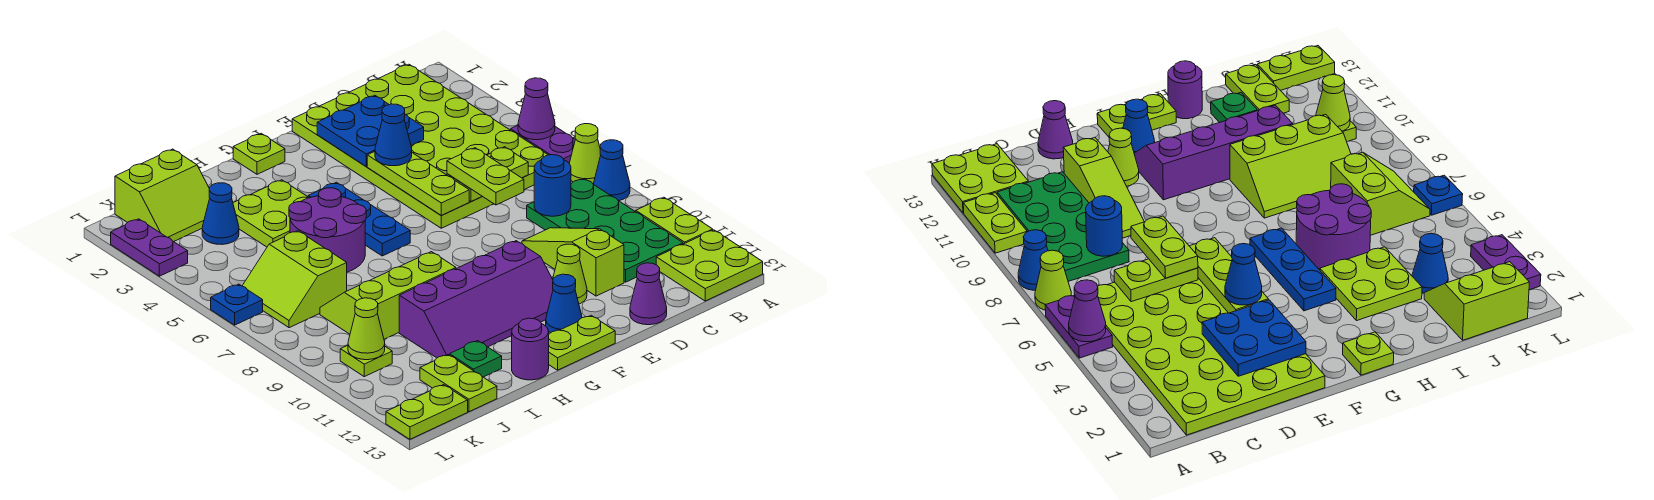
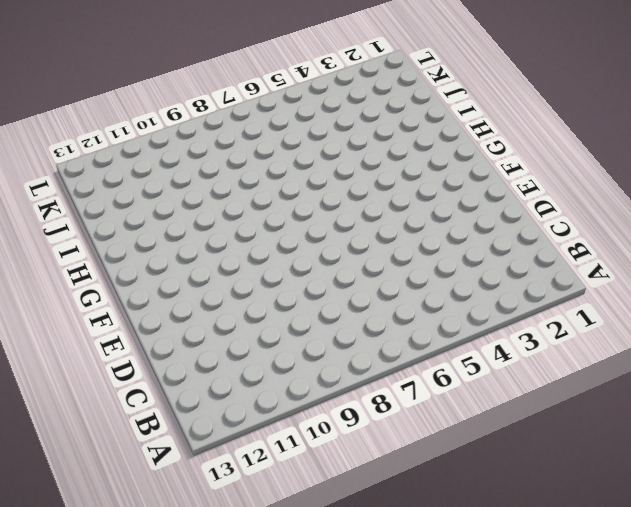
none -> purple plate A5:A6 level 1
none -> lime cone A7 level 1
none -> blue cone A8 level 1
none -> lime plate A10:A11 level 1

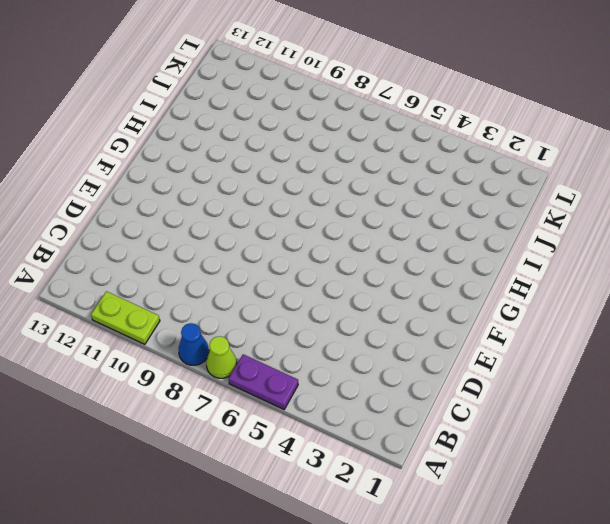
none -> lime plate A12:B13 level 1
none -> lime plate B1:E6 level 1
none -> green plate B8:C11 level 1
none -> lime slope D9:D11 level 1 top 11

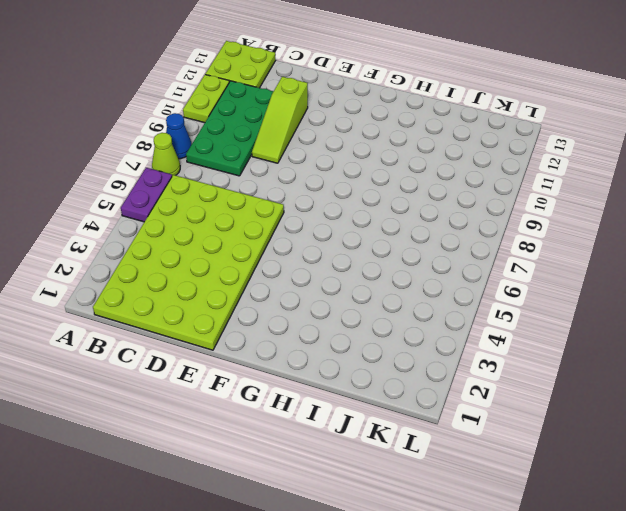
none -> purple cone D13 level 1
none -> lime cone E11 level 1
none -> purple slope F10:I11 level 1 top 10
none -> blue cone F12 level 1

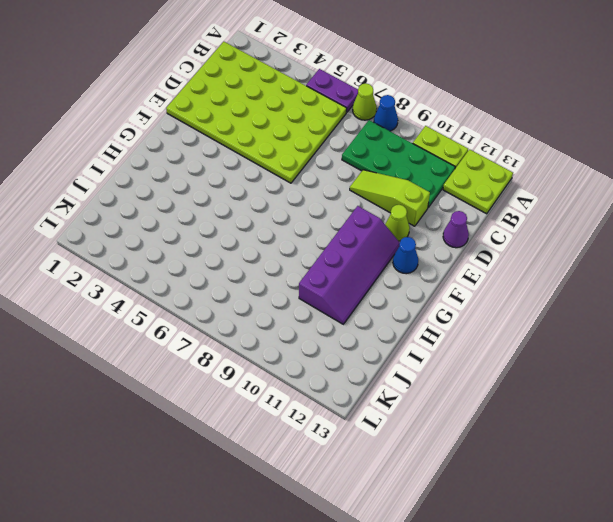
none -> lime plate F13:G13 level 1
none -> lime plate G1 level 1
none -> blue plate G4:G6 level 1
none -> lime plate H3:I4 level 1

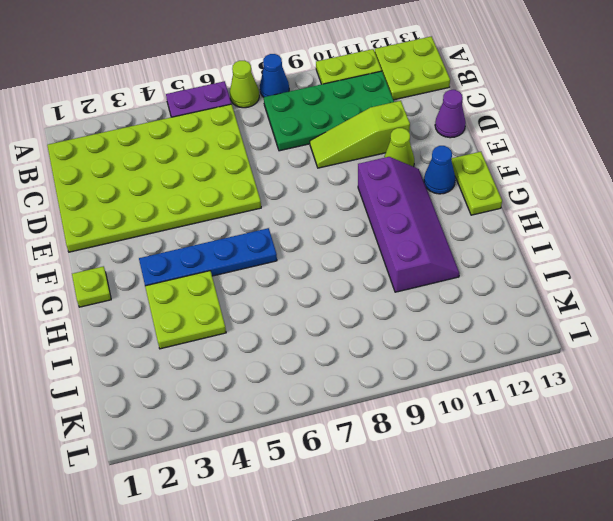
blue plate G3:G6 level 1 -> blue plate G4:G6 level 1
none -> purple round brick H5:I6 level 1
none -> lime slope H8:J9 level 1 top 9
none -> purple round brick H13 level 1
none -> green plate I12 level 1

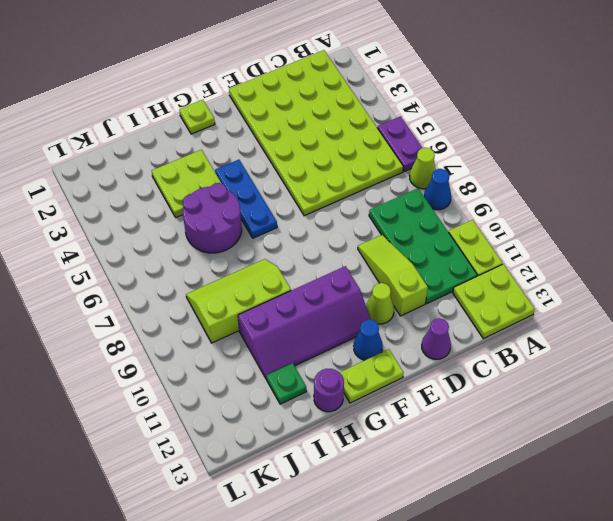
none -> lime slope J1:K2 level 1 top 1
none -> blue cone J3 level 1
none -> lime slope J6:K7 level 1 top J
none -> lime plate J12:J13 level 1

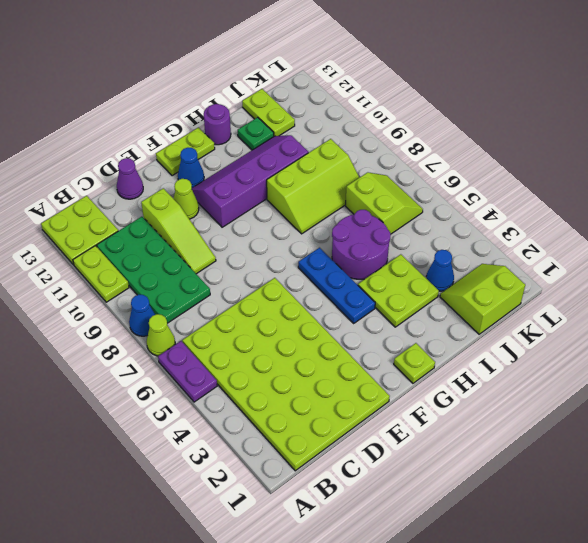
none -> lime plate K10 level 1
none -> lime plate K13:L13 level 1
none -> purple plate L2:L3 level 1
none -> blue plate L6 level 1

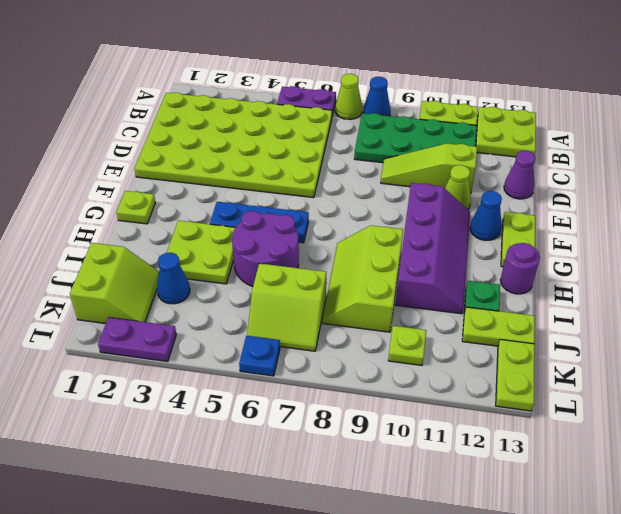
none -> purple cone A5 level 2
none -> lime plate C6:D6 level 2
none -> blue round brick C8 level 2
none -> blue plate D2:E3 level 2

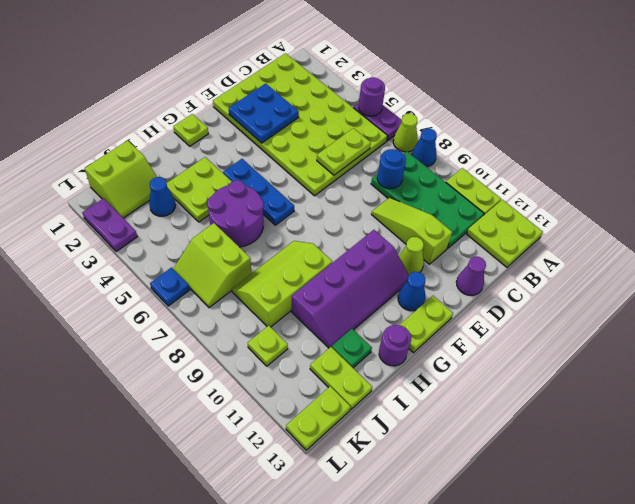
purple round brick A5 level 2 -> purple cone A5 level 2
none -> lime plate E4:E6 level 2
none -> lime cone K10 level 2
none -> lime plate D6:D7 level 3
none -> blue cone E4 level 3

